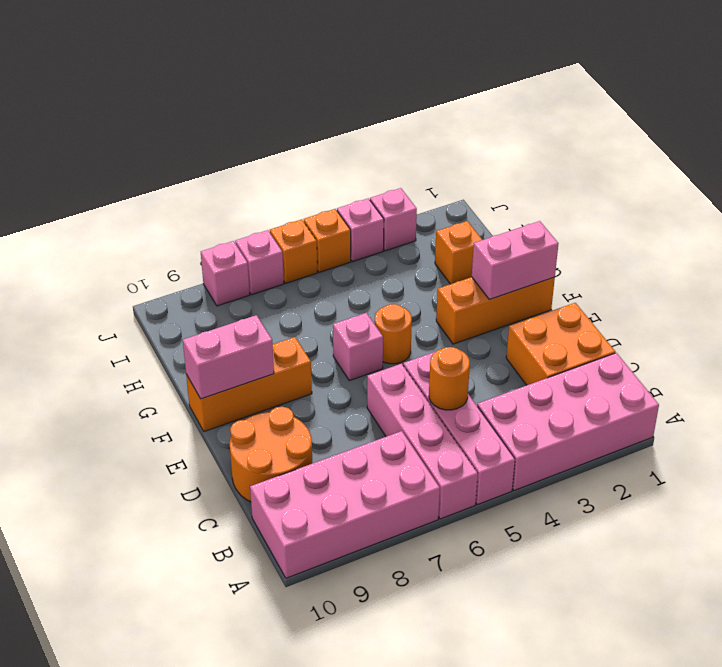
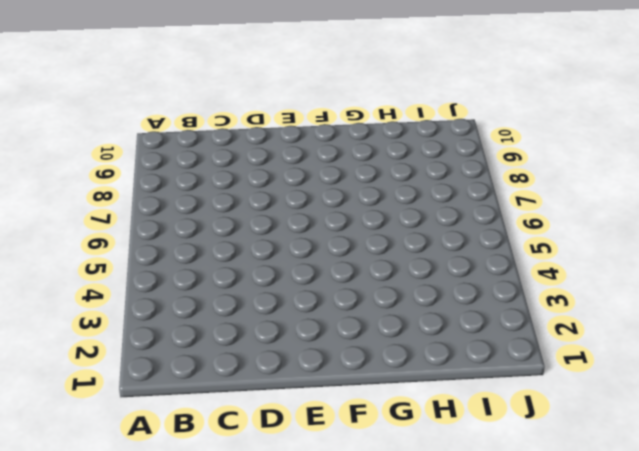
none -> pink brick A1:B4 level 1
none -> pink brick A5:D5 level 1
none -> pink brick A6:D6 level 1

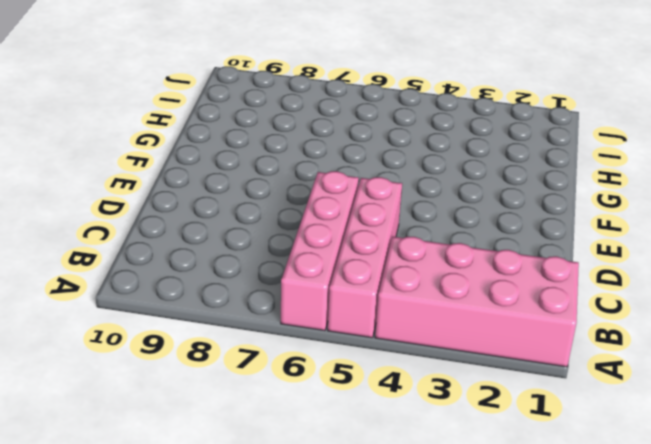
none -> pink brick A7:B10 level 1
none -> orange brick C1:D2 level 1
none -> orange round brick C9:D10 level 1

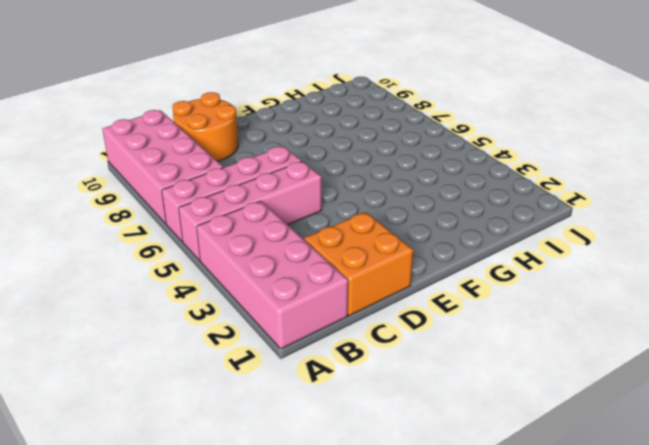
none -> orange brick F1:F3 level 1
none -> orange round brick F5 level 1
none -> pink brick F6 level 1

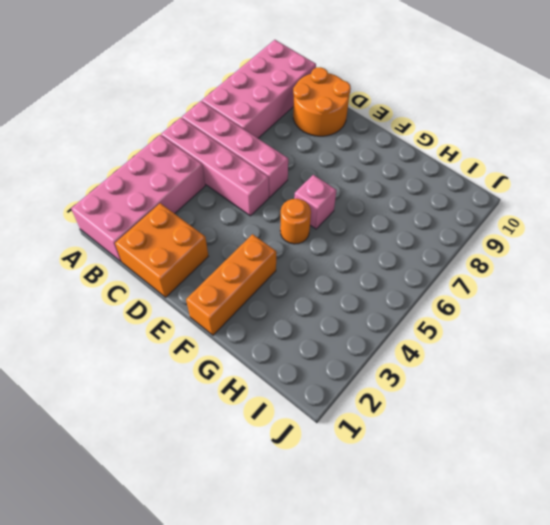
none -> orange brick F8:F10 level 1
none -> orange brick H2 level 1
none -> pink brick J3 level 1

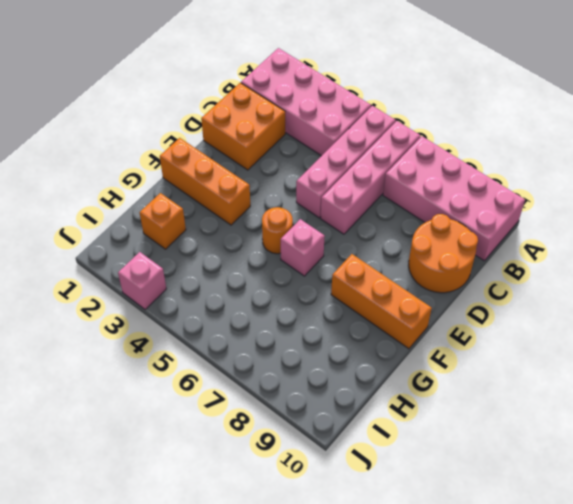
none -> pink brick J4 level 1
none -> orange brick J5 level 1
none -> orange brick J6 level 1

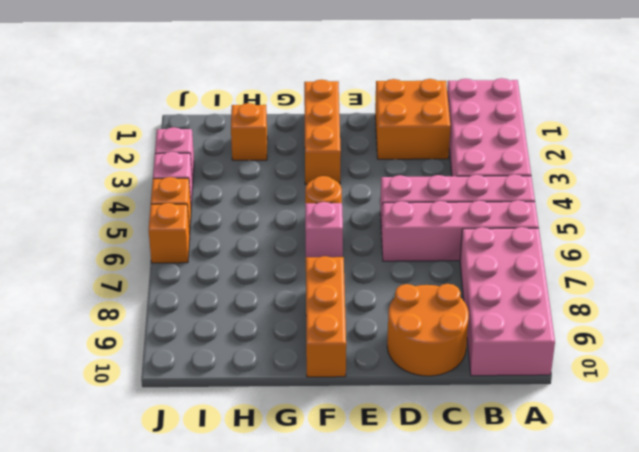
none -> pink brick J7 level 1
none -> pink brick J8 level 1
none -> orange round brick C5 level 2

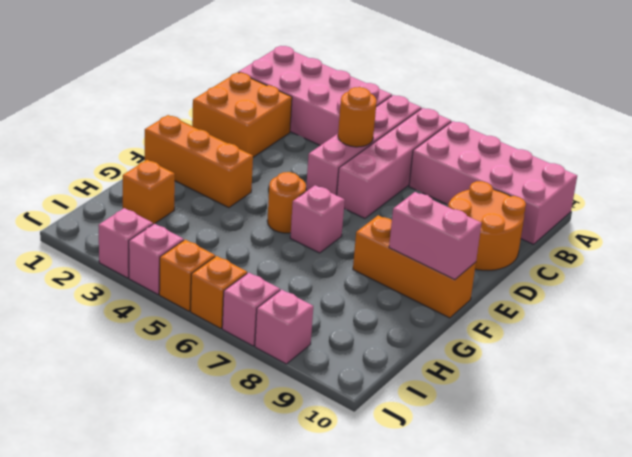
none -> pink brick F1:F2 level 2

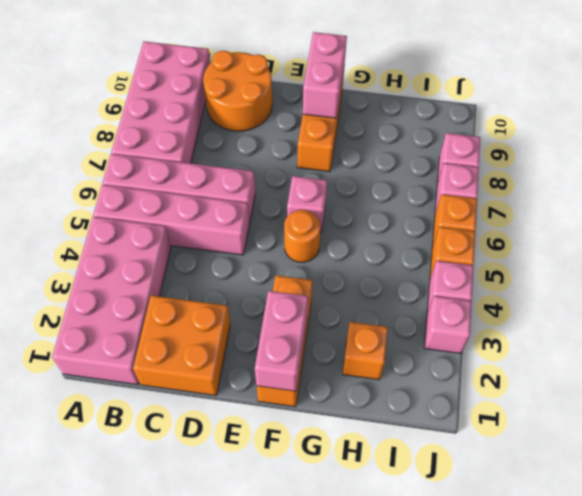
none -> orange round brick C5 level 2

